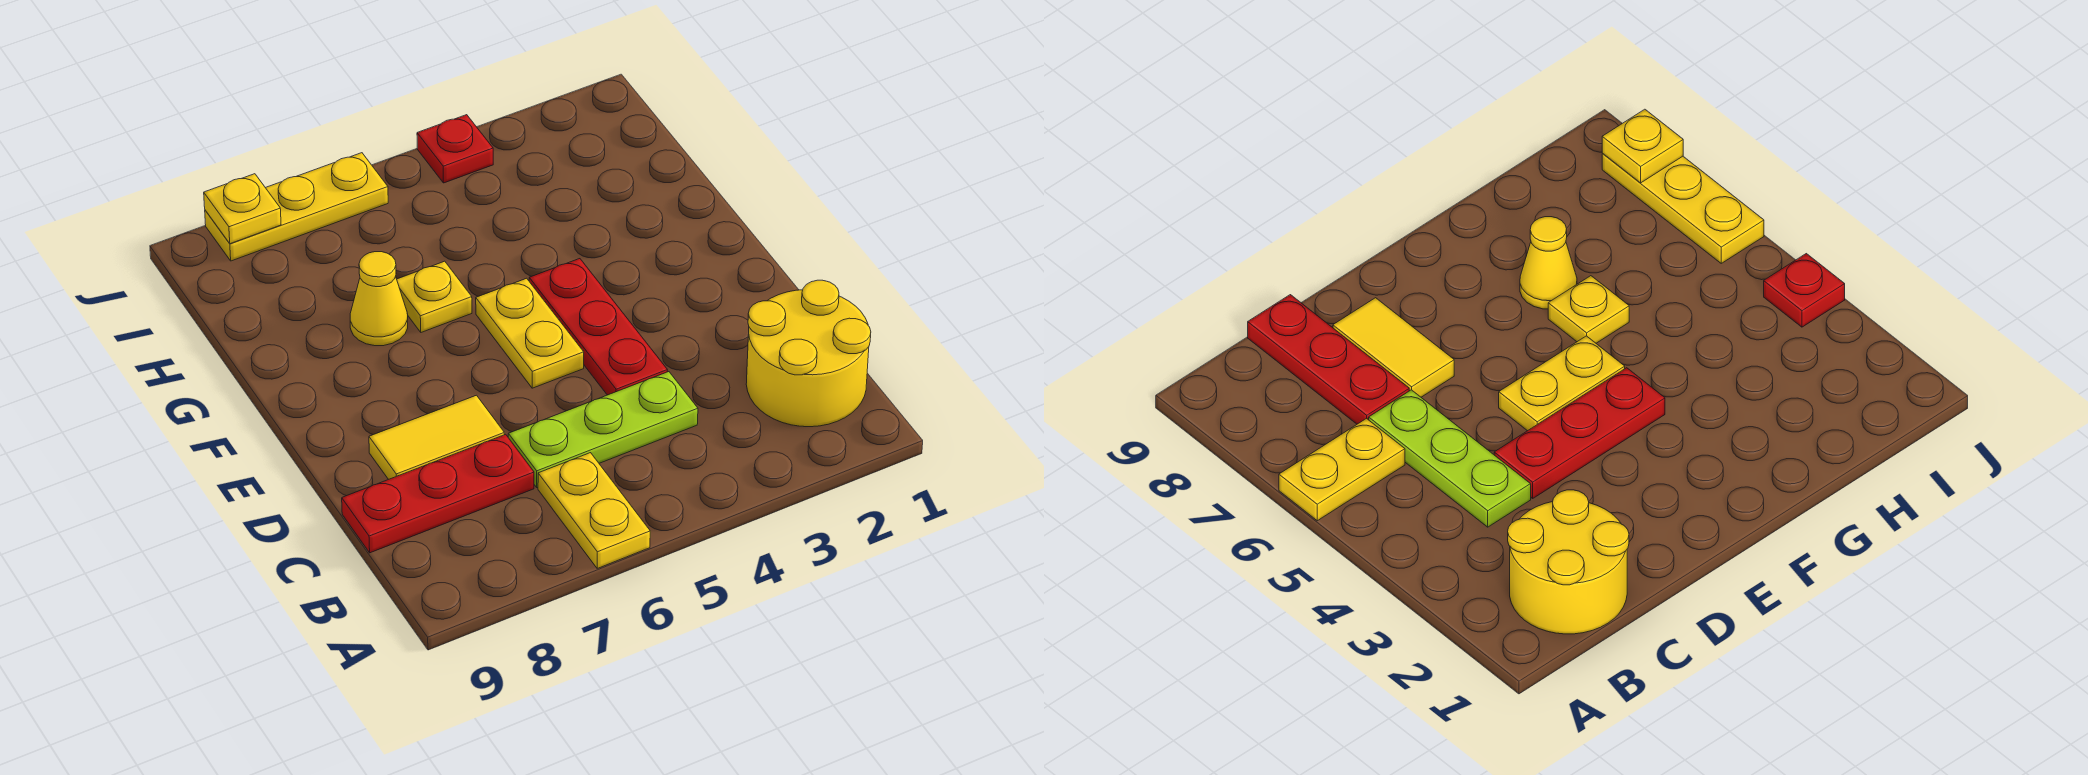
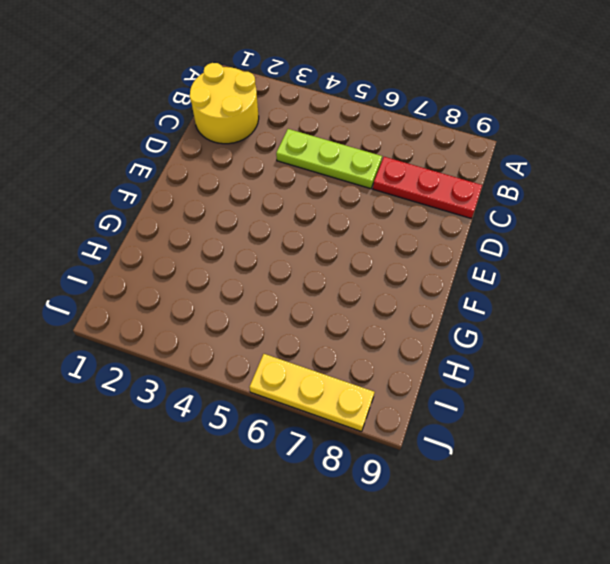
none -> yellow plate A6:B6 level 1
none -> red plate D4:F4 level 1
none -> yellow tile D7:D8 level 1

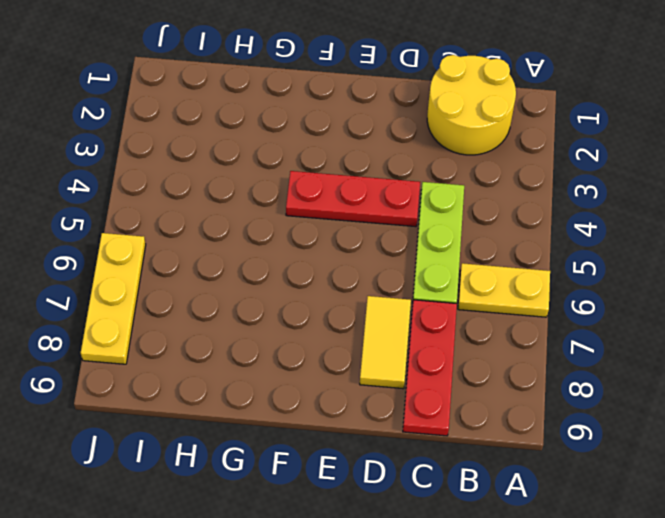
none -> yellow plate E5:F5 level 1
none -> yellow plate G6 level 1
none -> yellow cone G7 level 1

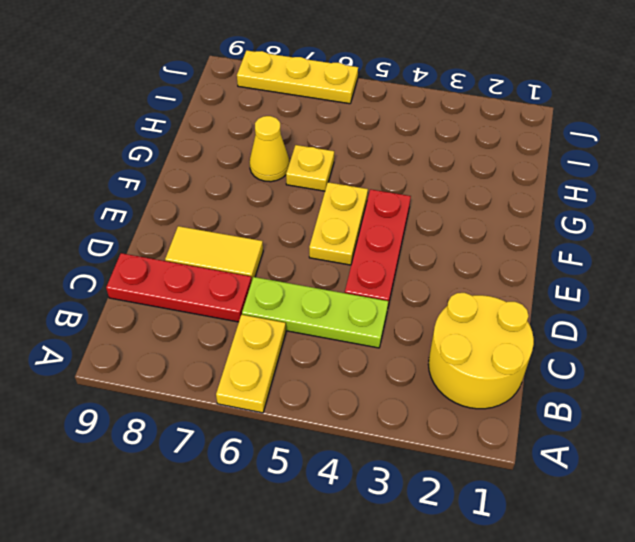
none -> red plate J4 level 1
none -> yellow plate J8 level 2

